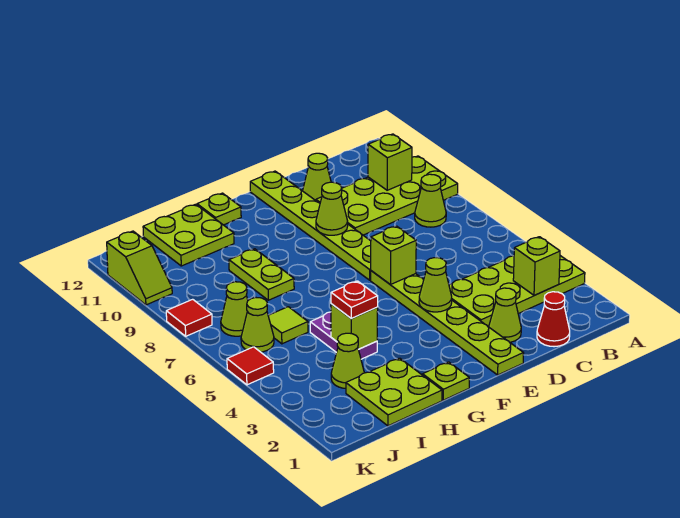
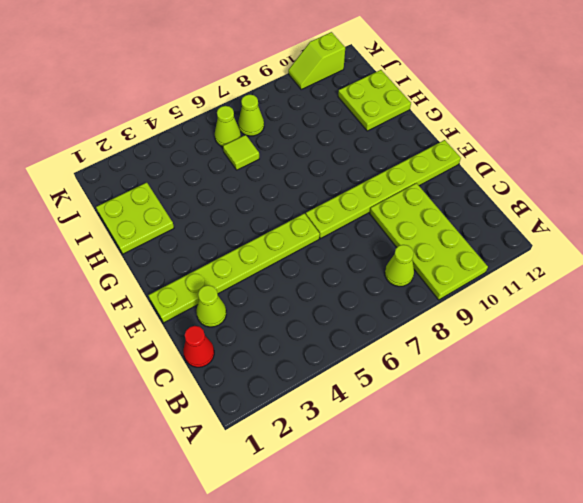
none -> lime plate A3:D4 level 1
none -> lime cone D11 level 1
none -> lime plate G1 level 1

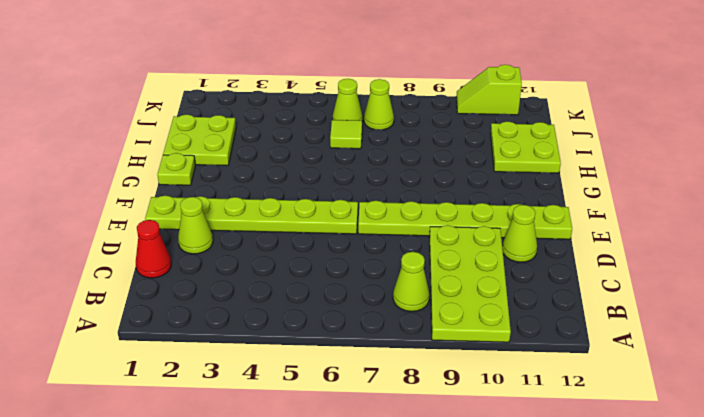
none -> lime plate A3:D4 level 1
none -> lime plate G12 level 1
none -> purple plate H4:H5 level 1

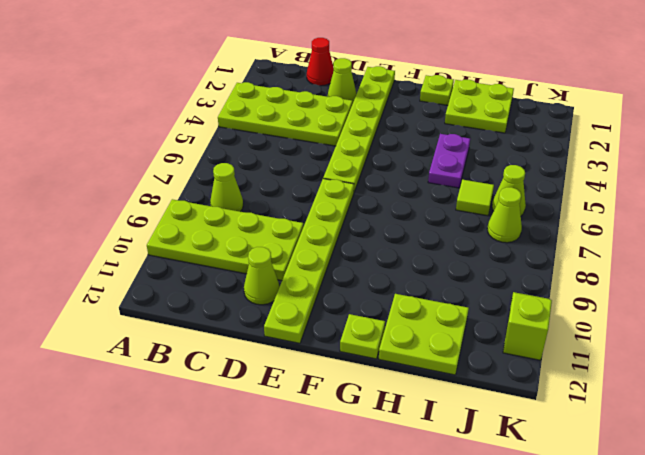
none -> lime plate H8:H9 level 1
none -> lime cone I3 level 1
none -> red tile K5 level 1

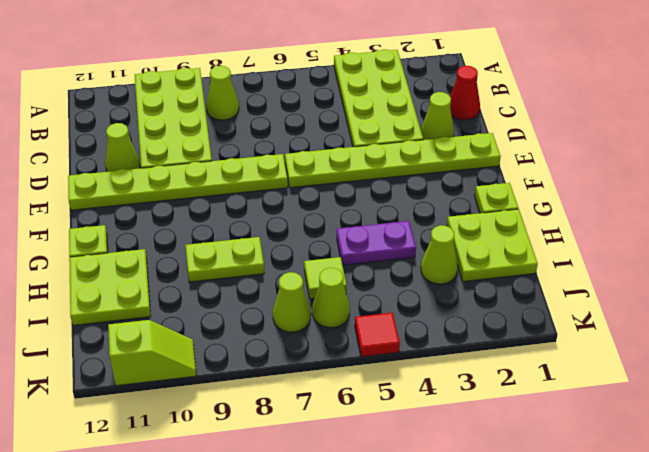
none -> red tile K8 level 1
none -> lime brick B3 level 2
none -> lime brick B10 level 2

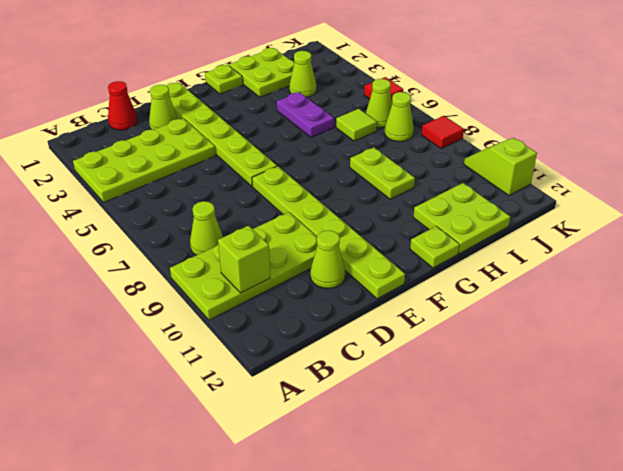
none -> lime brick B3 level 2
none -> lime cone E4 level 2
none -> lime brick E6 level 2

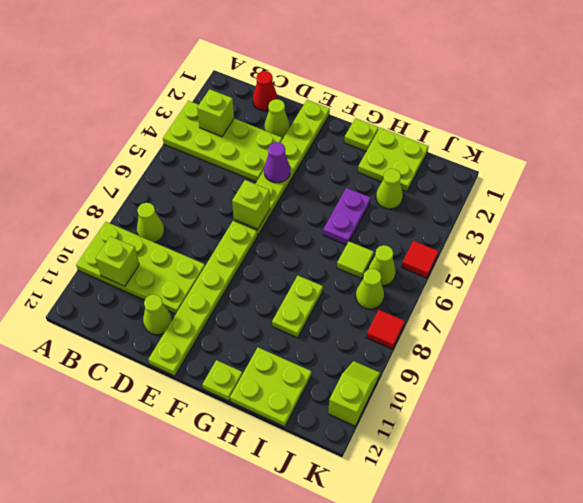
purple cone E4 level 2 -> lime cone E4 level 2
none -> lime cone E9 level 2
none -> lime brick H4 level 2
none -> red plate H4 level 3

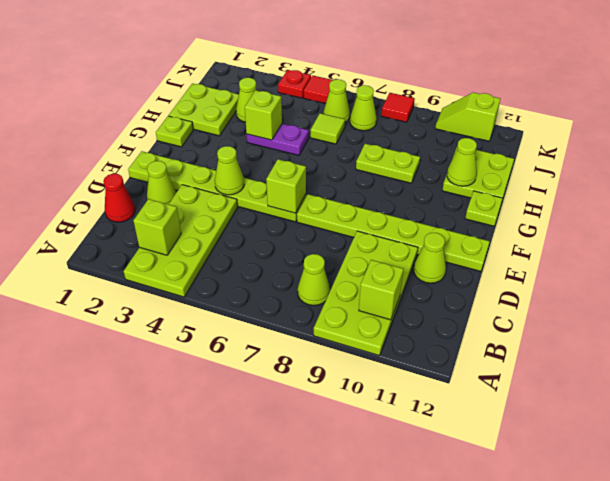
lime cone H11 level 2 -> lime cone E9 level 2
red plate K4 level 1 -> red plate H4 level 3

